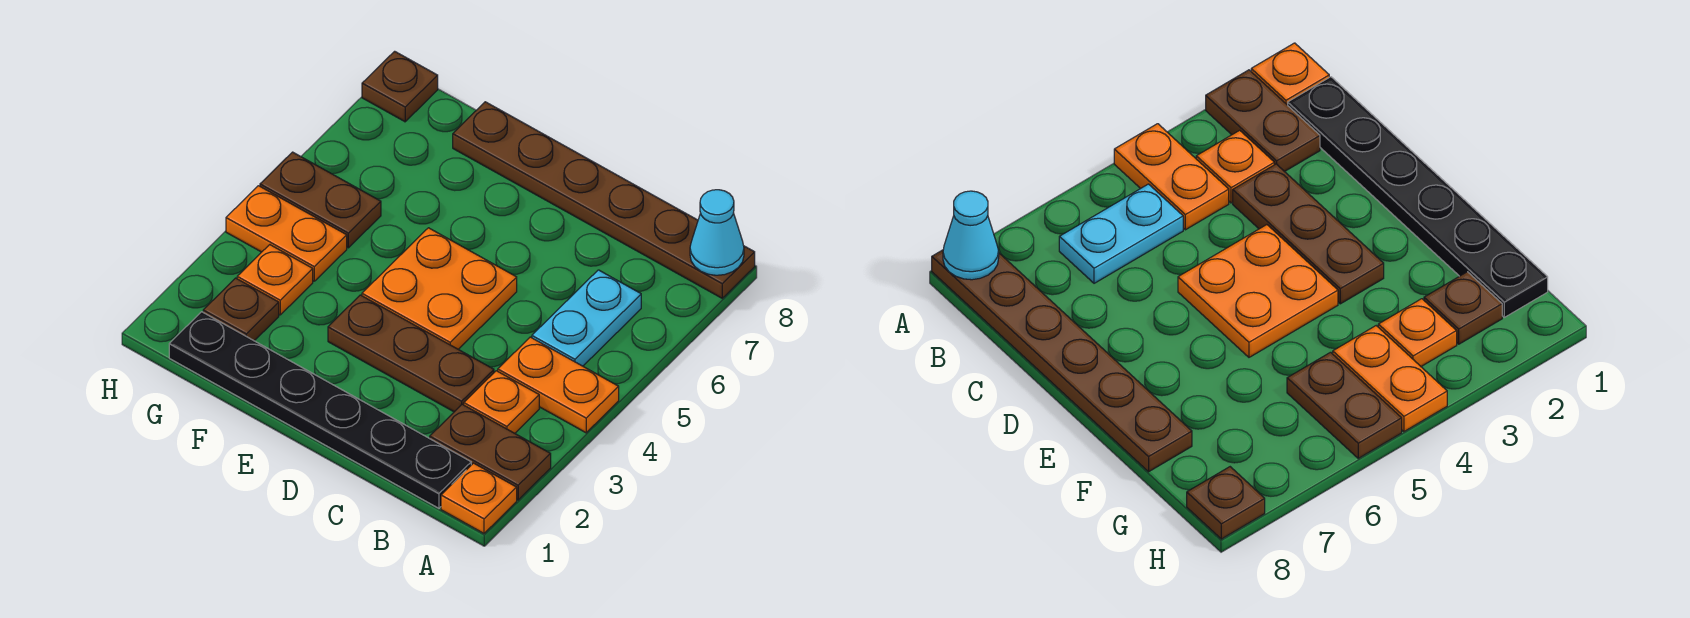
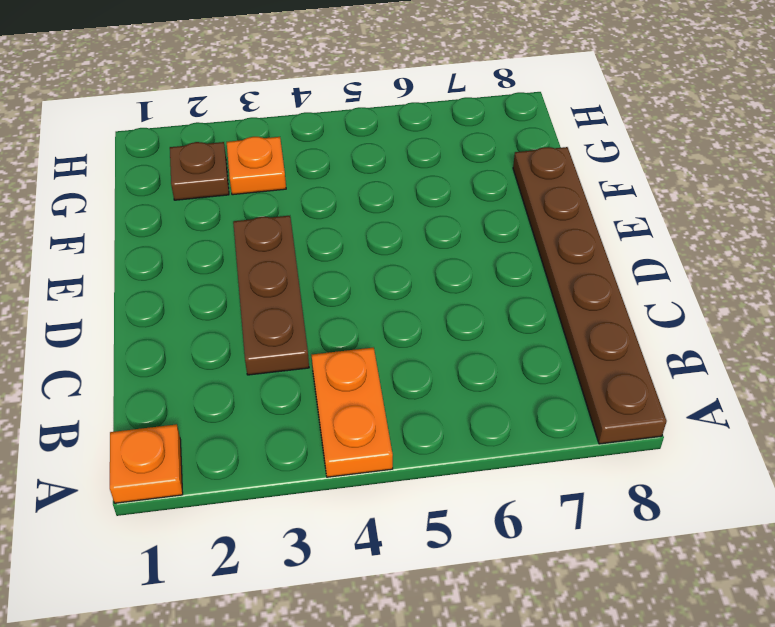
none -> brown plate A2:B2 level 1
none -> black plate B1:G1 level 1
none -> orange plate B3 level 1

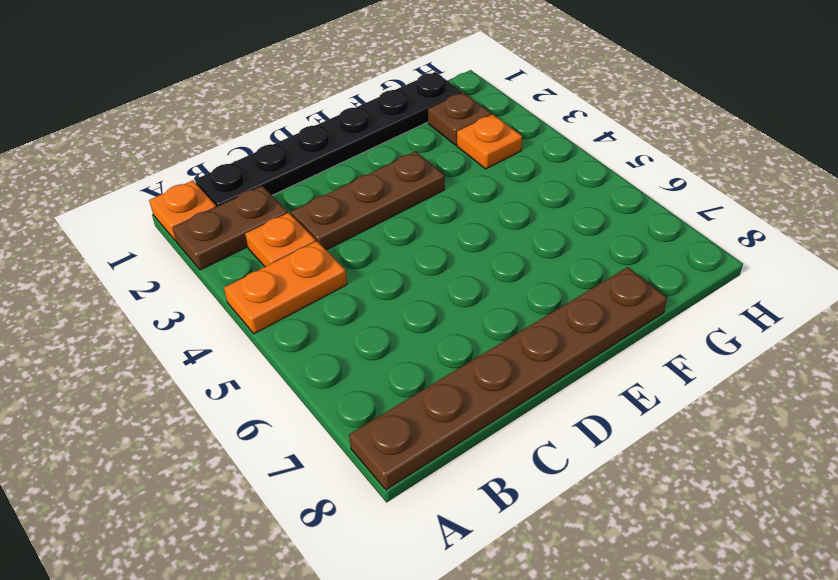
none -> cyan plate B5:B6 level 1
none -> orange plate D4:E5 level 1
none -> orange plate G4:H4 level 1

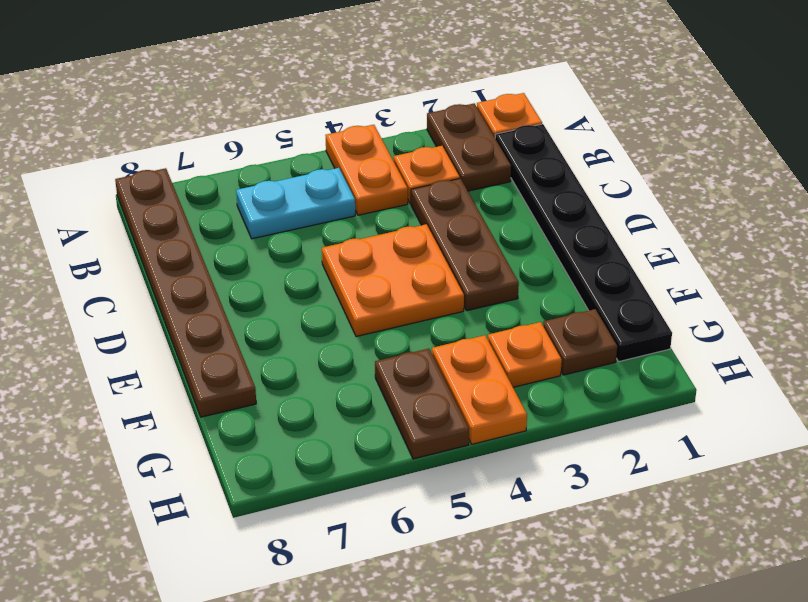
none -> brown plate H8 level 1
none -> cyan cone A8 level 2

